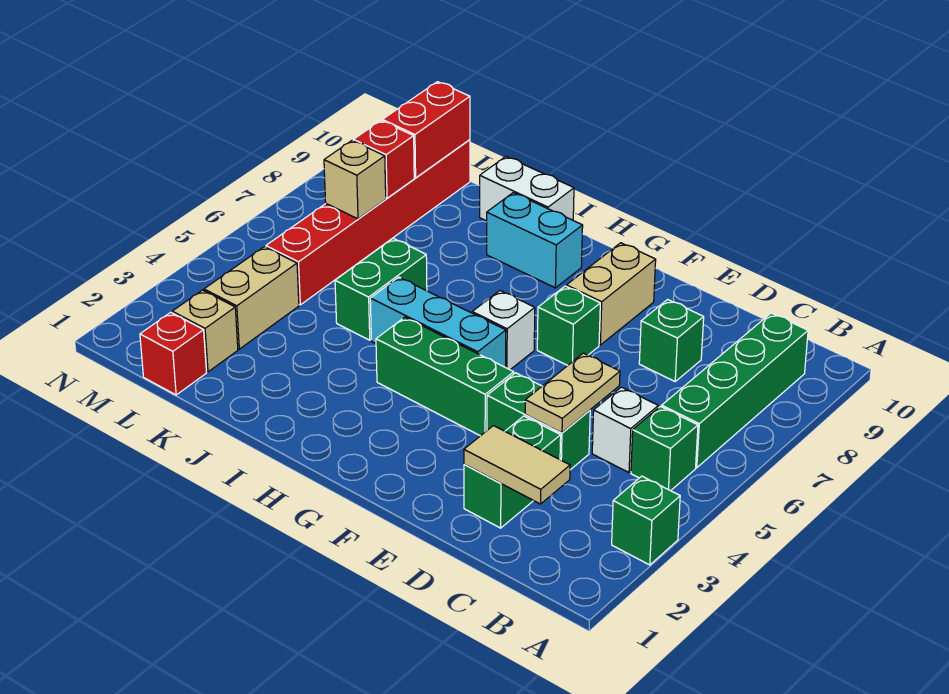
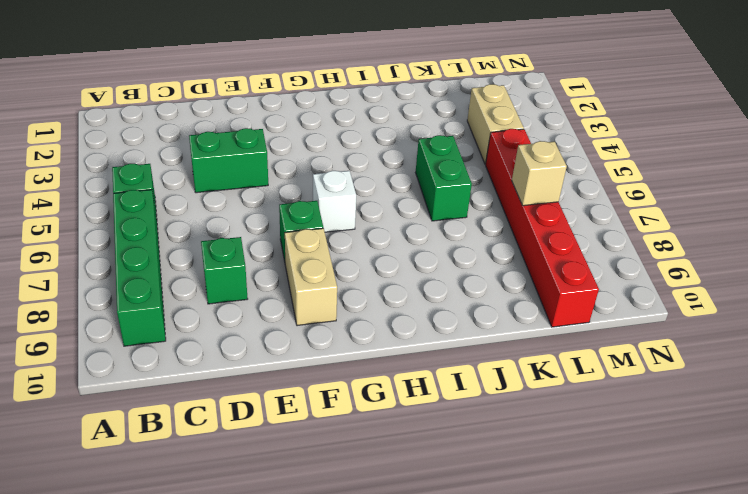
none -> green brick A3 level 1
none -> white brick C5 level 1
none -> green brick D2:D3 level 1

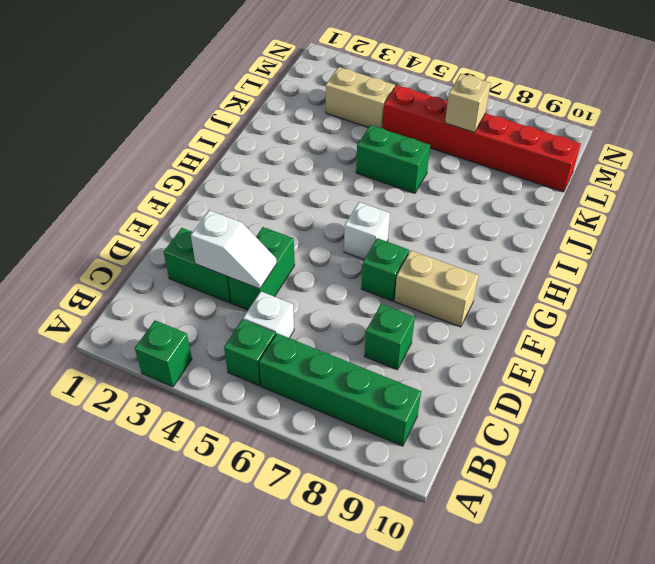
white slope D3:D4 level 2 top 3 -> tan plate D4:D5 level 2
none -> green brick F4:H4 level 1
none -> cyan brick G5:I5 level 1
none -> cyan brick H9:I9 level 1

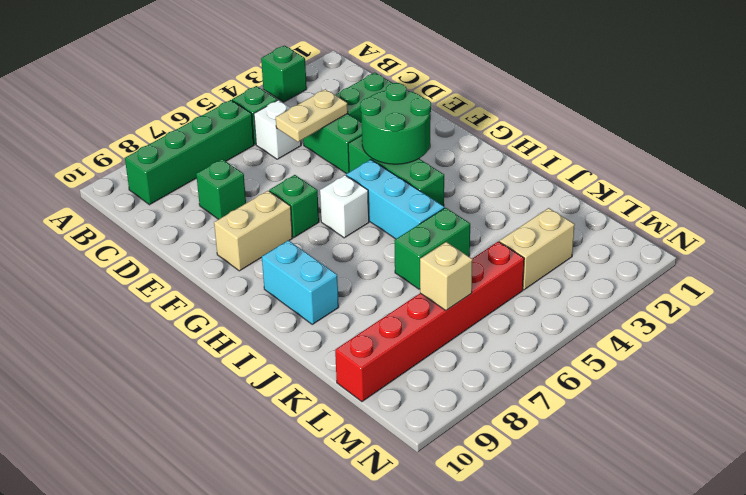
green round brick F3:G4 level 2 -> none
none -> white brick I10:J10 level 1
none -> red brick L1 level 1
none -> tan brick L2 level 1

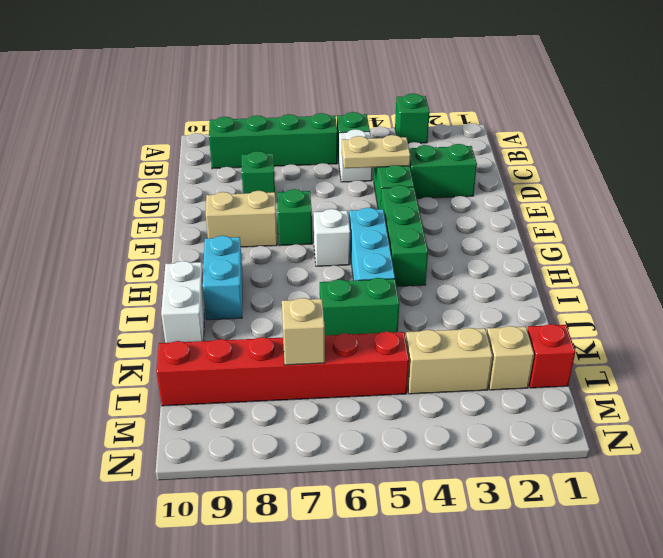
none -> tan tile C2:D2 level 2
none -> red brick L8 level 2
none -> red brick L9:L10 level 2

